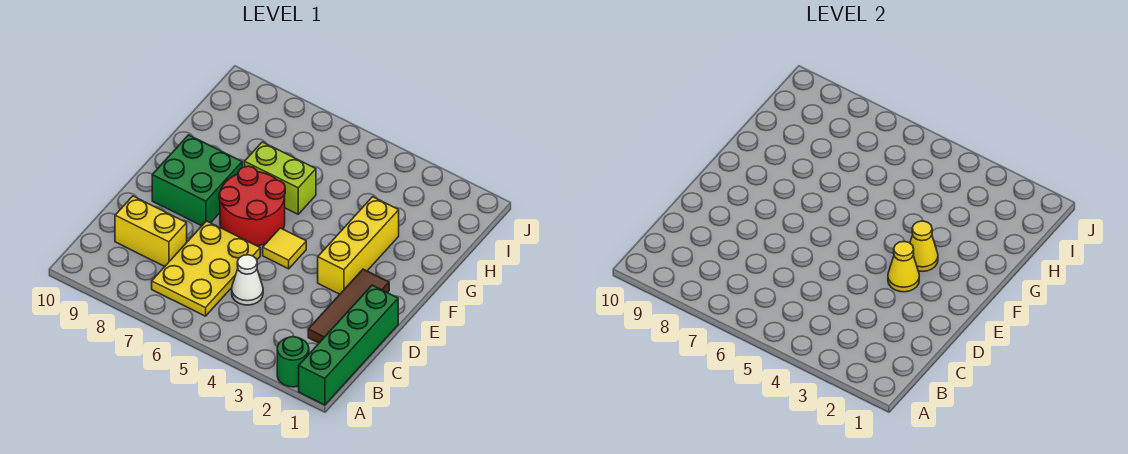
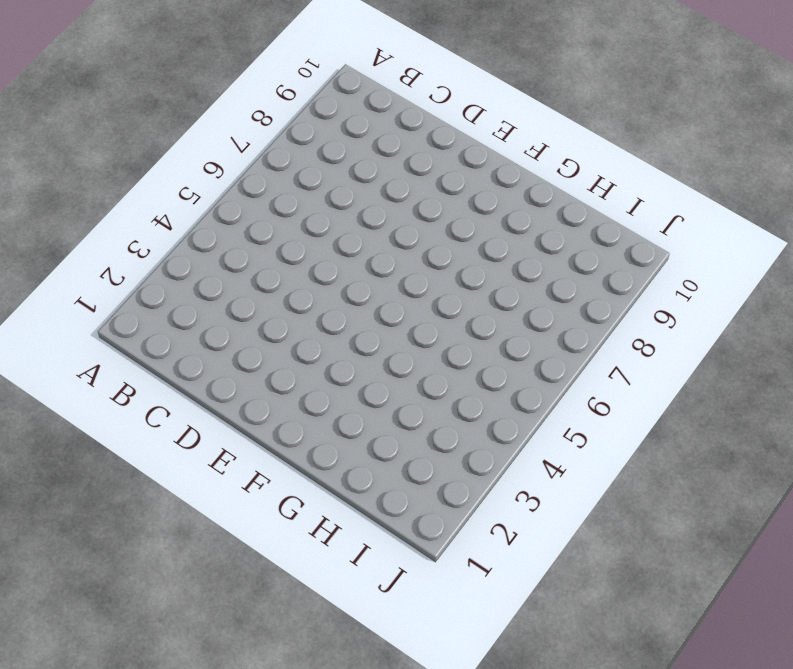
none -> green brick A1:D1 level 1
none -> green round brick A2 level 1
none -> yellow plate B6:D7 level 1

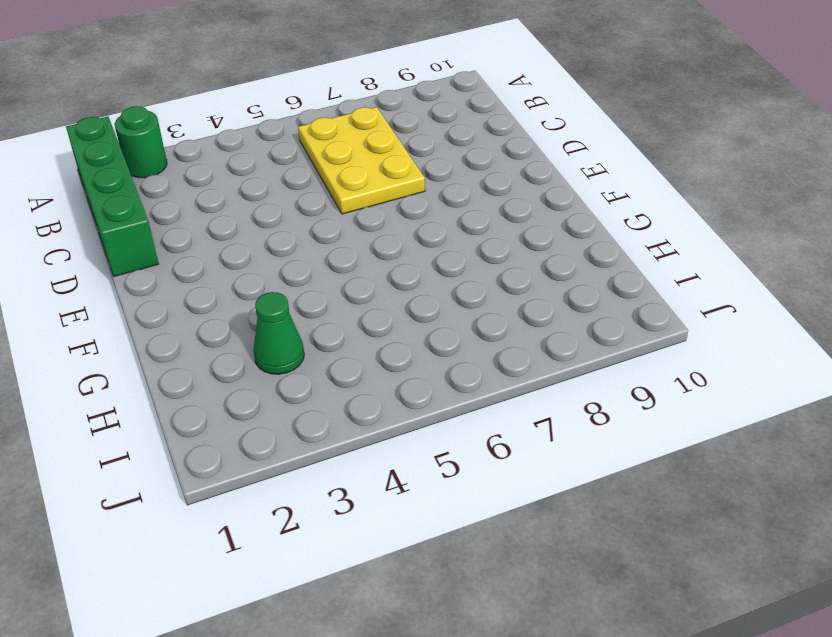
green cone H3 level 1 -> none
none -> brown tile C2:E2 level 1
none -> white cone C5 level 1
none -> yellow brick C8:C9 level 1

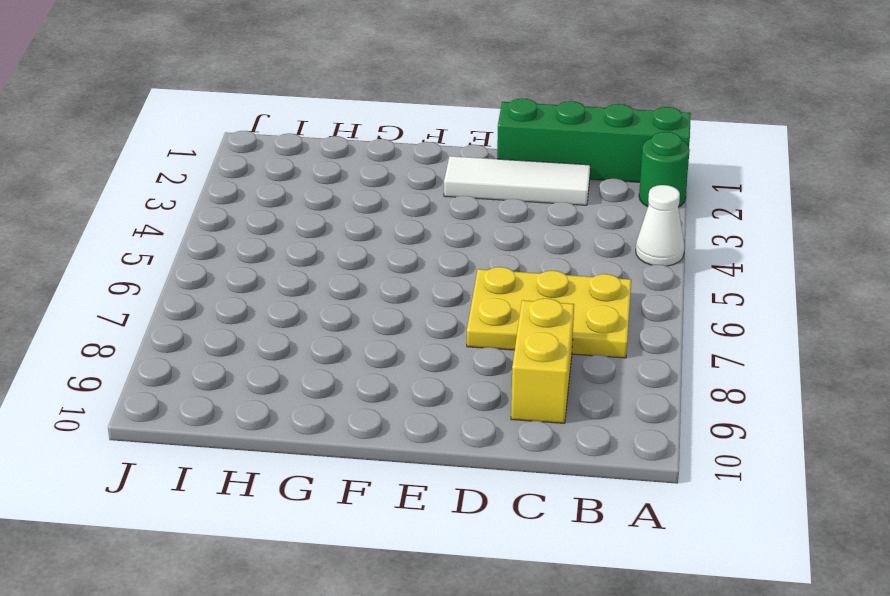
white cone A4 level 1 -> white cone C5 level 1
white tile C2:E2 level 1 -> brown tile C2:E2 level 1
none -> yellow brick E3:G3 level 1
none -> yellow tile E5 level 1
none -> red round brick E6:F7 level 1

